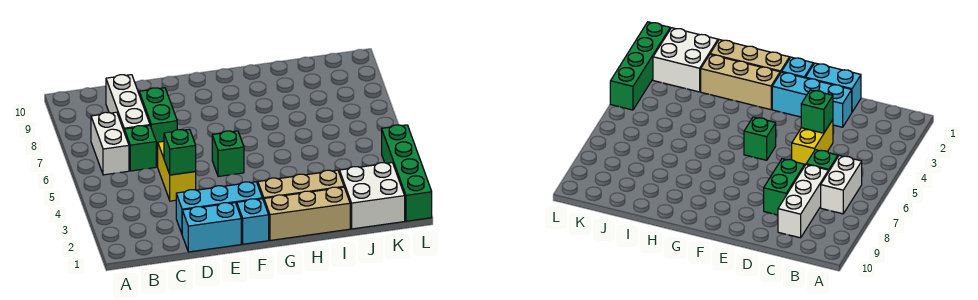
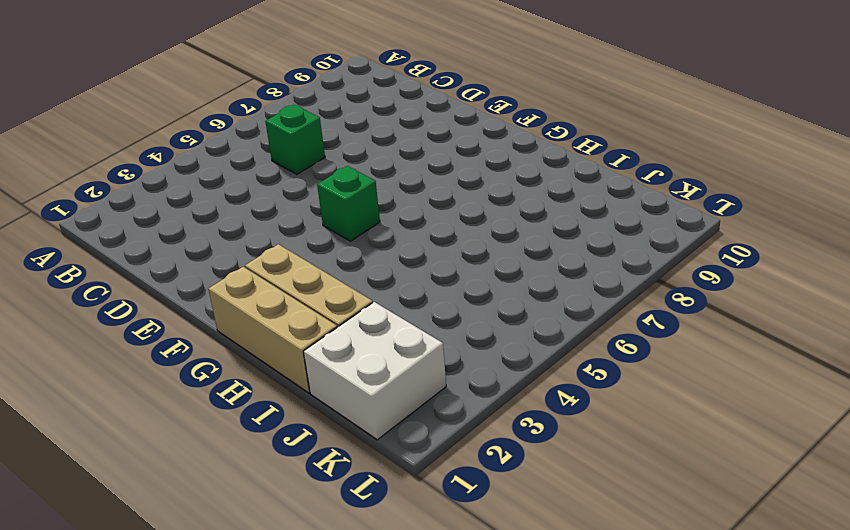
none -> white brick B6:B7 level 1
none -> white brick C7:C9 level 1
none -> cyan brick D1:E1 level 1

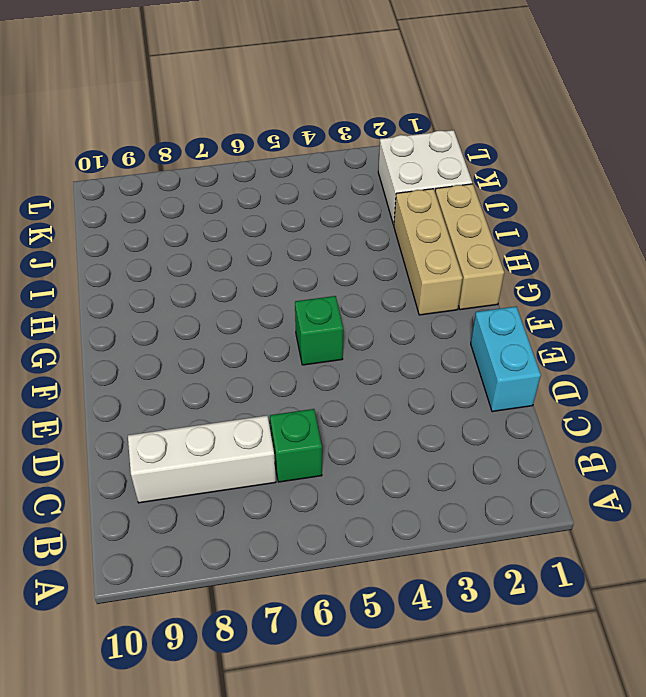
none -> white brick B6:B7 level 1
none -> cyan brick D2:F2 level 1
none -> yellow brick D4:D5 level 1

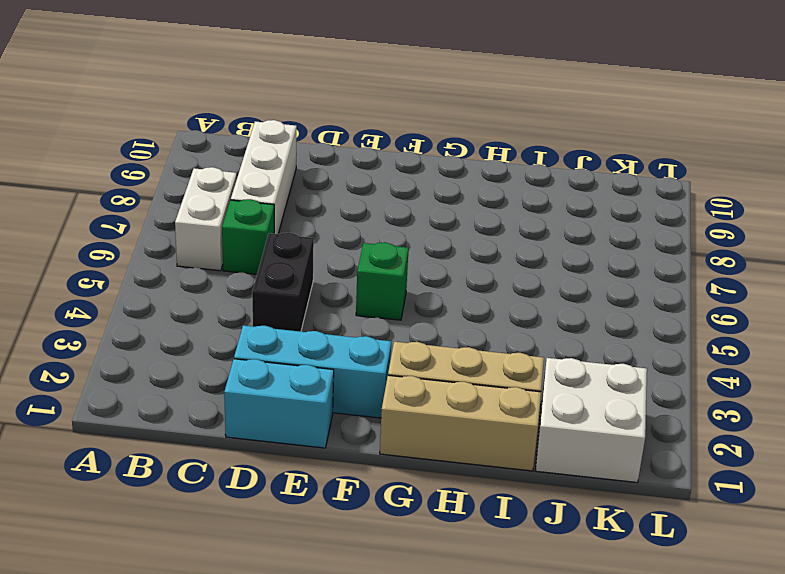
black brick D4:D5 level 1 -> yellow brick D4:D5 level 1
none -> green brick D7:D8 level 1
none -> cyan brick F1 level 1
none -> green brick L1:L4 level 1

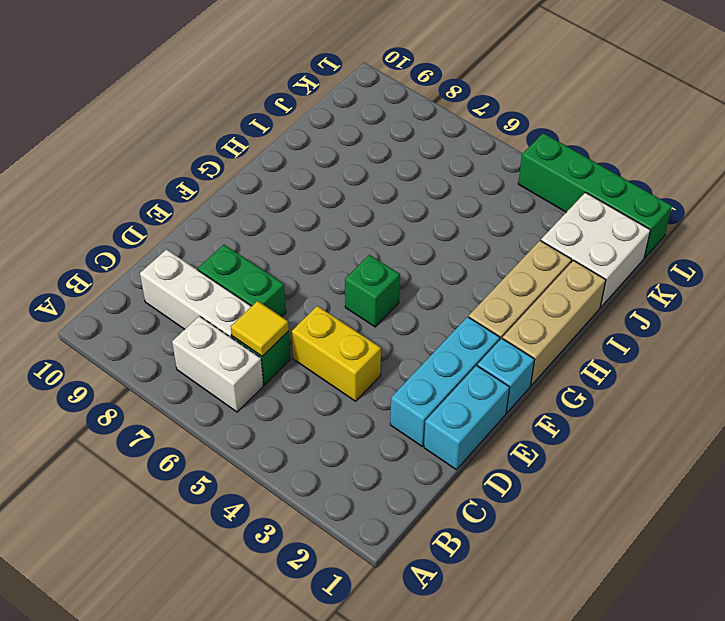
yellow tile C6 level 2 -> none
none -> green brick D4 level 2

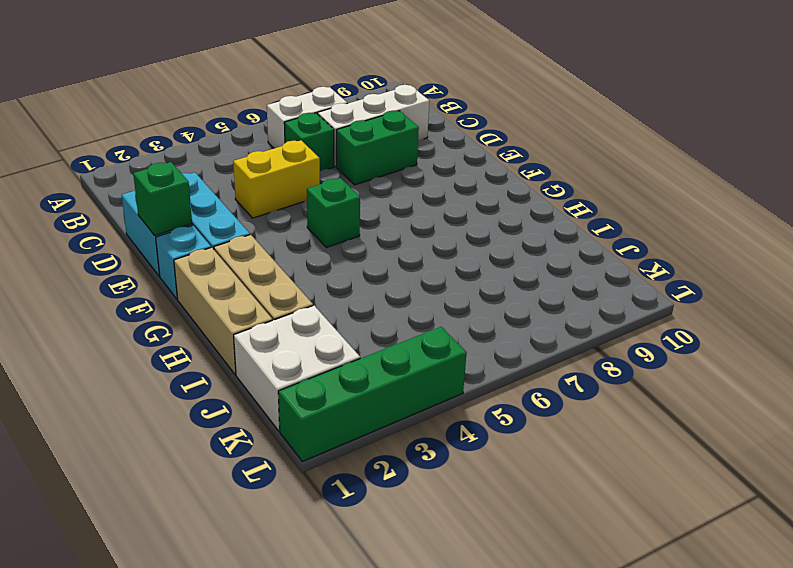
green brick E1 level 2 -> green brick D4 level 2

